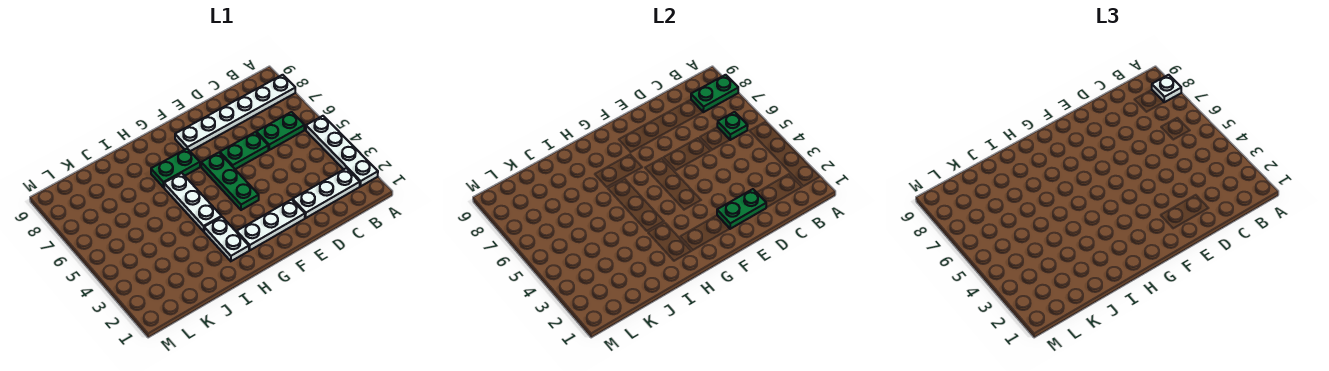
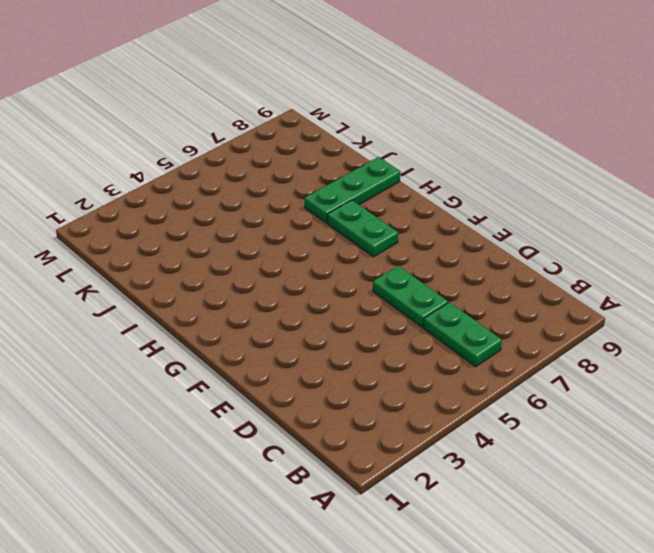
green plate I7:I9 level 1 -> green plate F4:F6 level 1
none -> white plate A2:A5 level 1
none -> white plate A8:F8 level 1
none -> white plate B2:D2 level 1

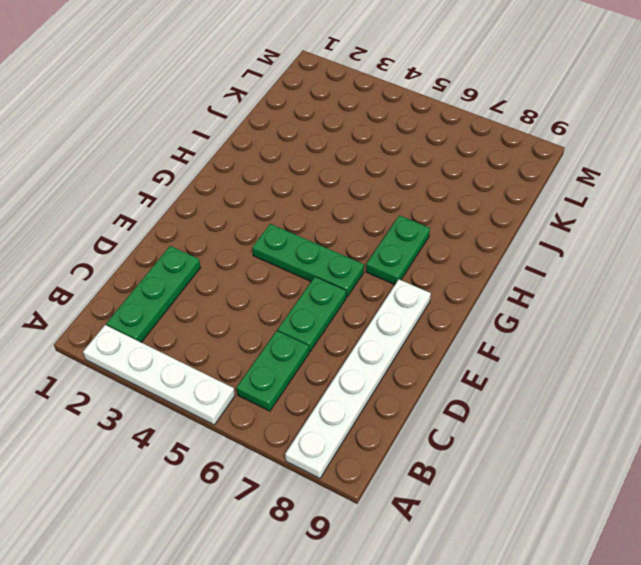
green plate B2:D2 level 1 -> white plate B2:D2 level 1
none -> white plate E2:G2 level 1
none -> white plate H2:H3 level 1
none -> white plate H4:H6 level 1

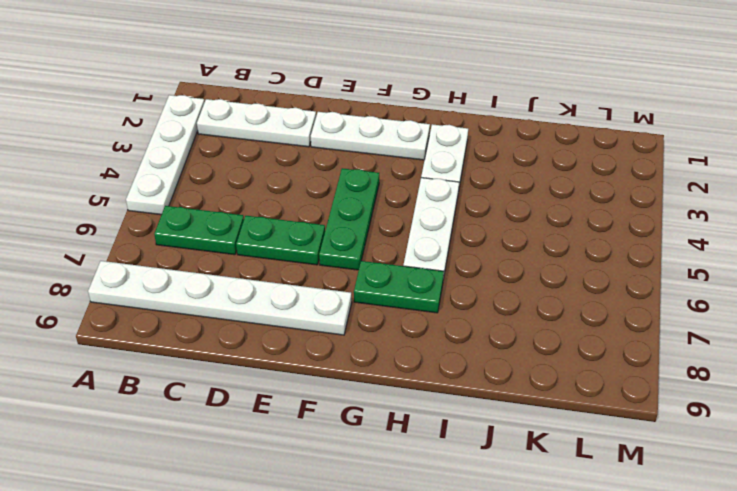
none -> green plate A8:B8 level 2
none -> green plate B6 level 2
none -> green plate D2:E2 level 2

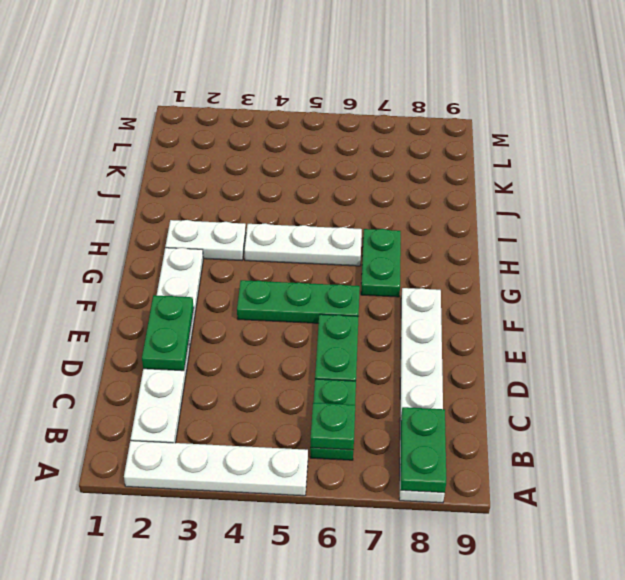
none -> white plate A8 level 3

